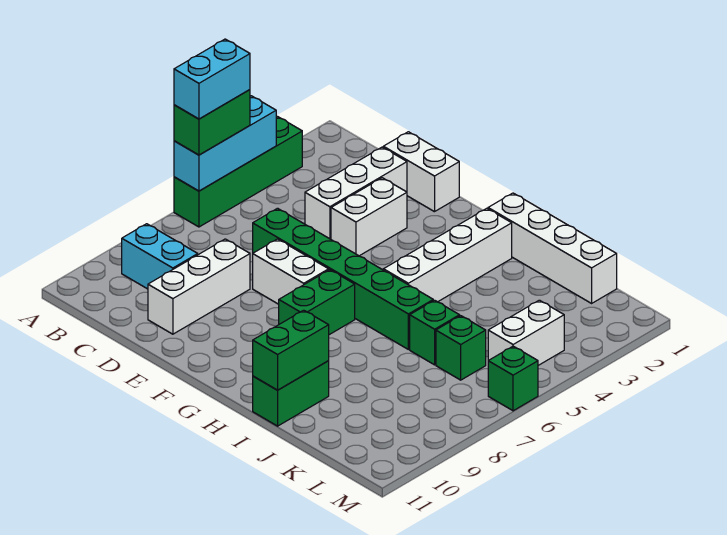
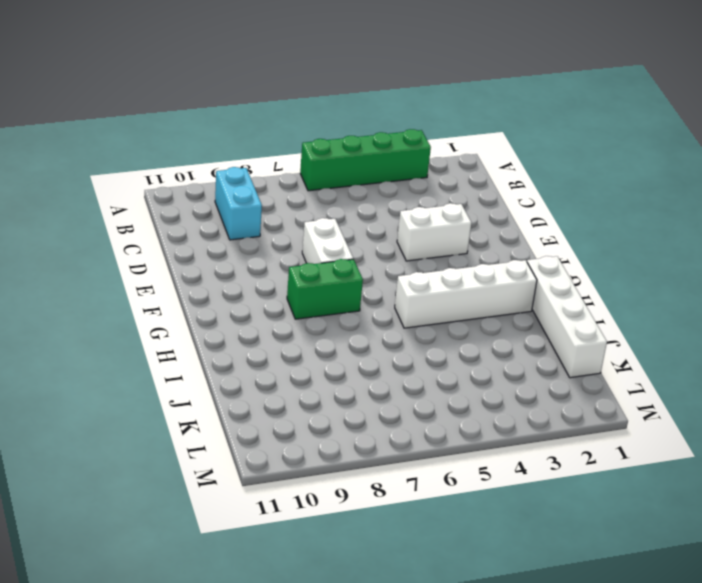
none -> white brick D1:E1 level 1
none -> white brick D2:D4 level 1
none -> green brick D6:I6 level 1

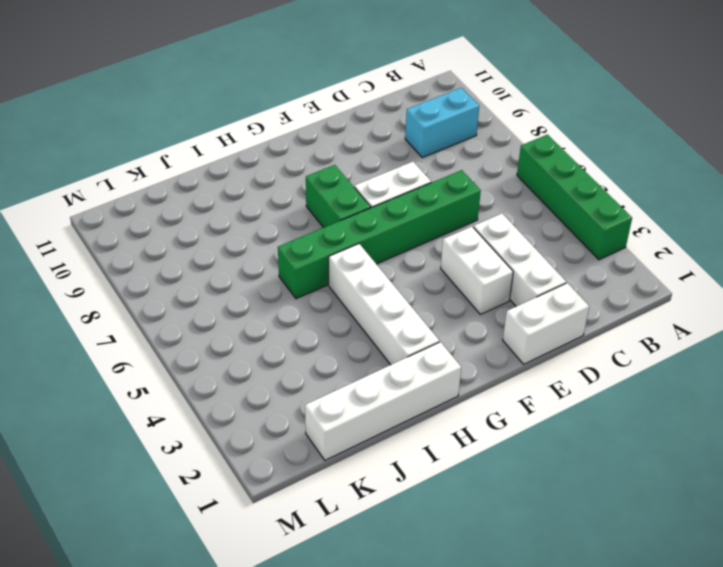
none -> white brick D8:D10 level 1
none -> green brick I10:I11 level 1
none -> green brick J6 level 1

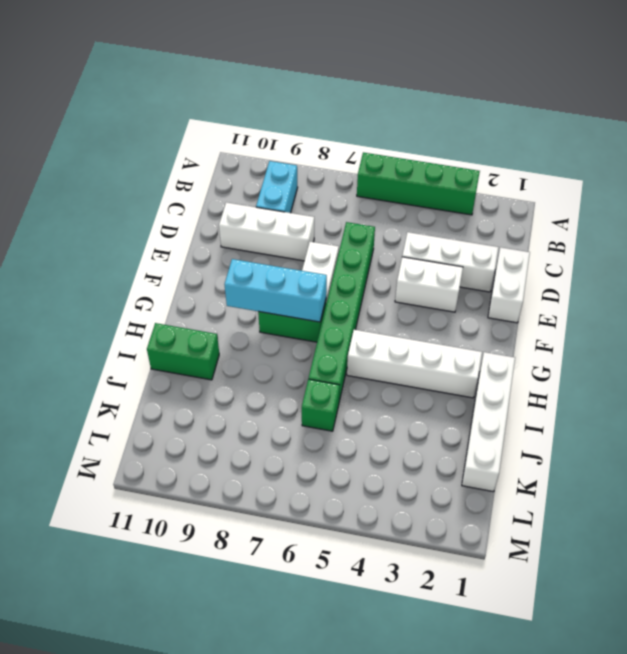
cyan brick G7:G9 level 2 -> cyan brick A4:A6 level 2
none -> green brick K6 level 1
none -> white brick L4:L5 level 1
none -> green brick M6 level 1

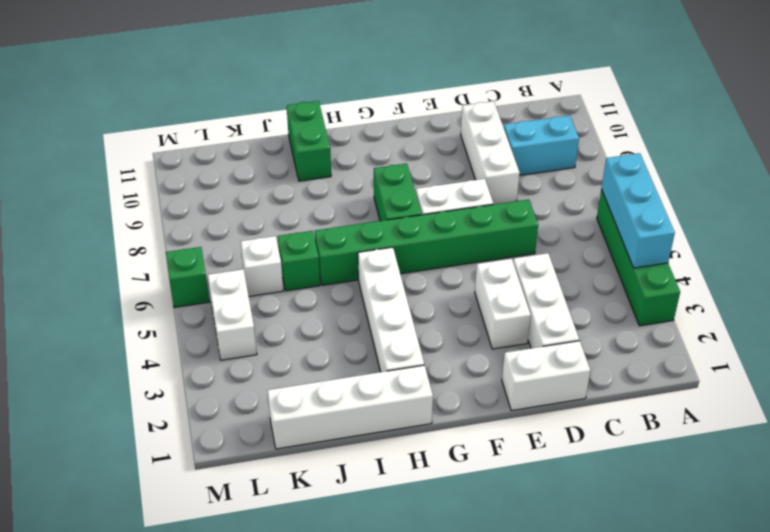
white brick K6 level 1 -> green brick K6 level 1
none -> green brick I10:I11 level 2
none -> green brick A5:A6 level 3
none -> cyan brick A5:A6 level 4

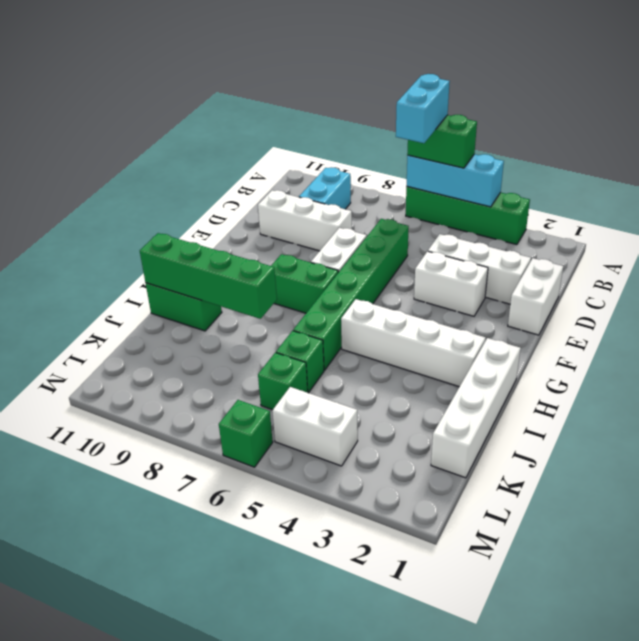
cyan brick A6:B6 level 4 -> cyan brick A5:A6 level 4
green brick I8:I11 level 2 -> green brick I10:I11 level 2

